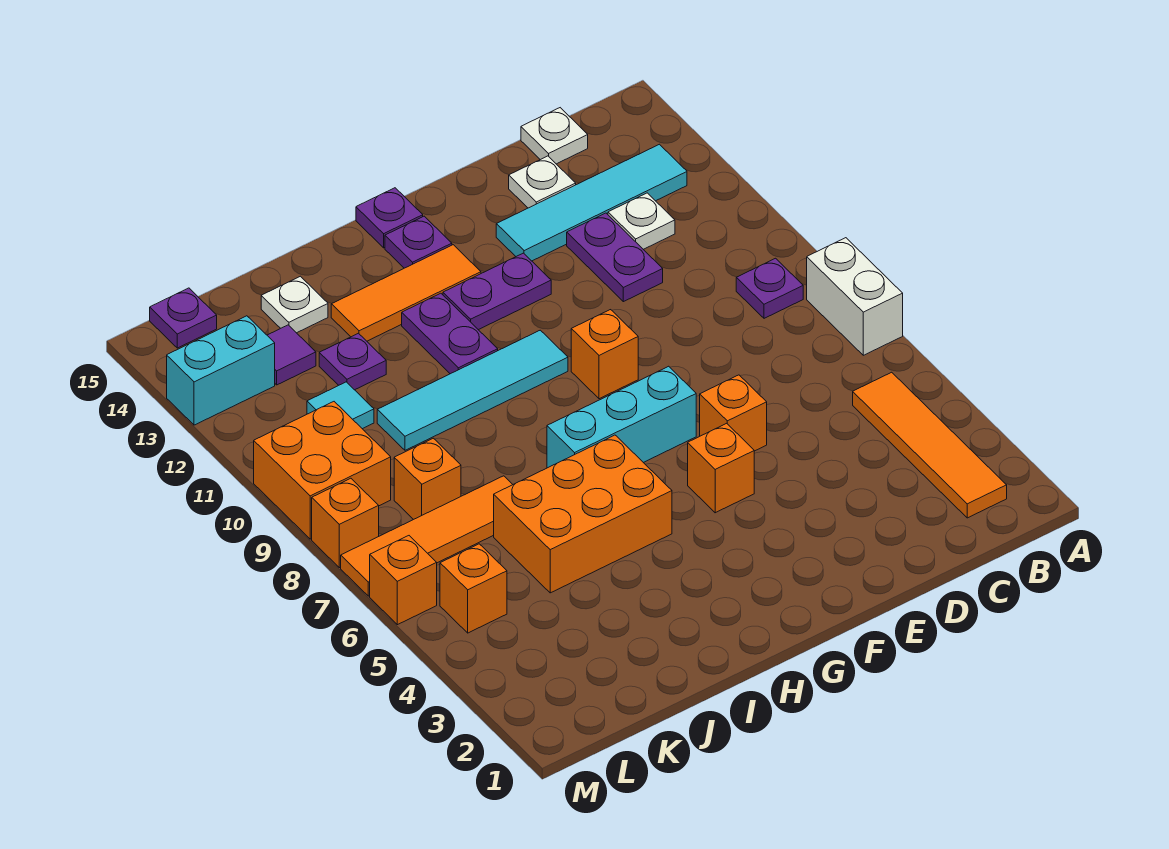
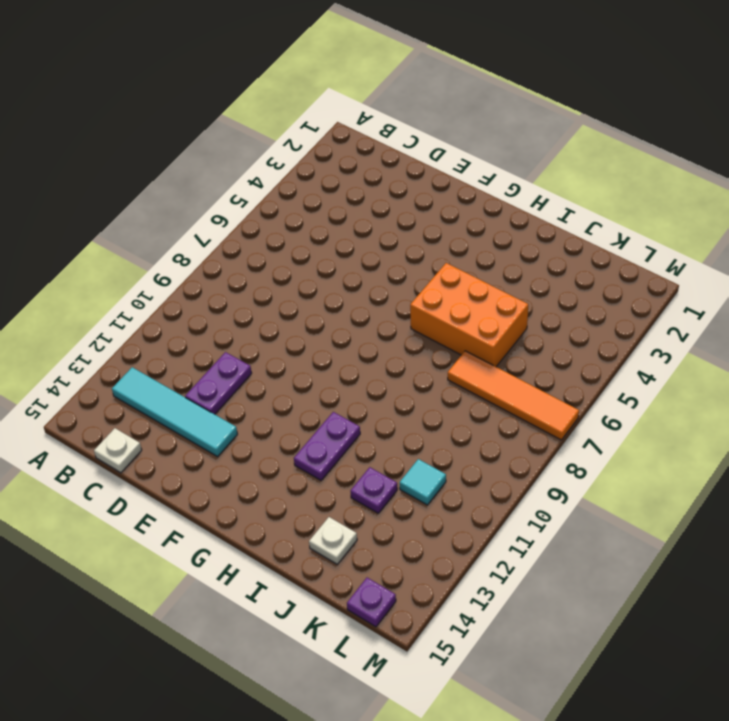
none -> white brick A7:A8 level 1
none -> orange tile B2:B5 level 1
none -> purple plate B9 level 1
none -> white plate C12 level 1

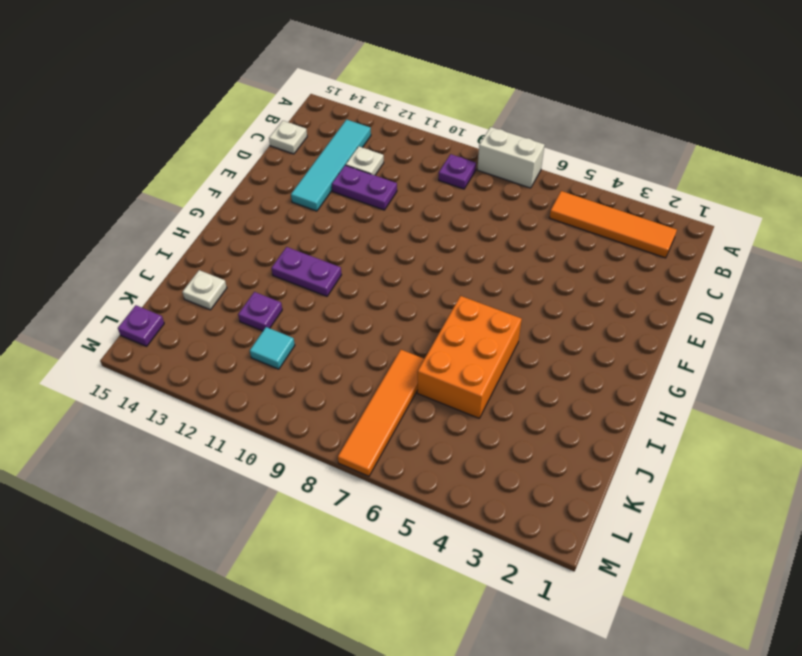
none -> white plate D14 level 1
none -> orange brick E6 level 1
none -> orange brick F5 level 1
none -> cyan brick F7:H7 level 1

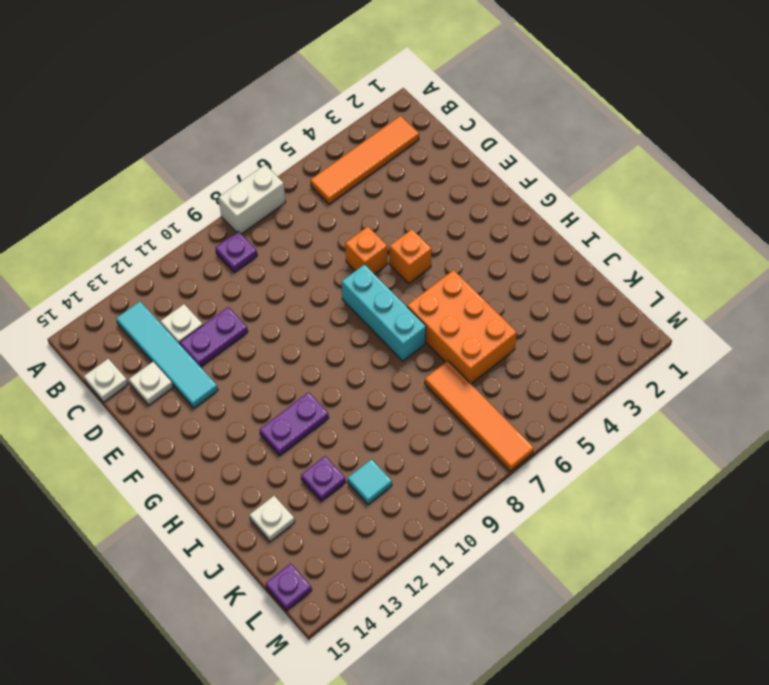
none -> orange brick F9 level 1
none -> purple plate F12:G12 level 1
none -> cyan tile G10:J10 level 1
none -> orange tile G13:I13 level 1

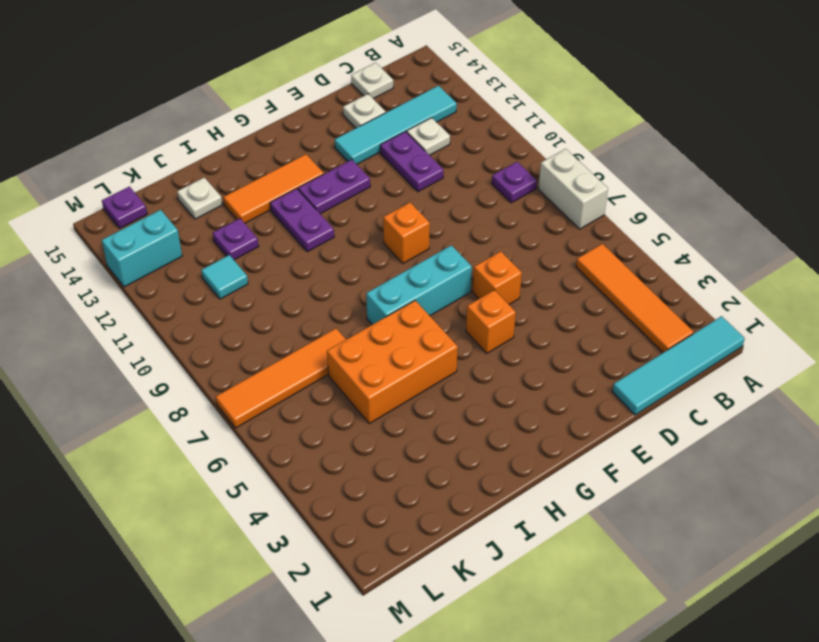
cyan tile A1:D1 level 1 -> cyan tile G10:J10 level 1
none -> purple plate G14 level 1
none -> purple plate G15 level 1
none -> orange brick K8 level 1
none -> purple tile K13 level 1

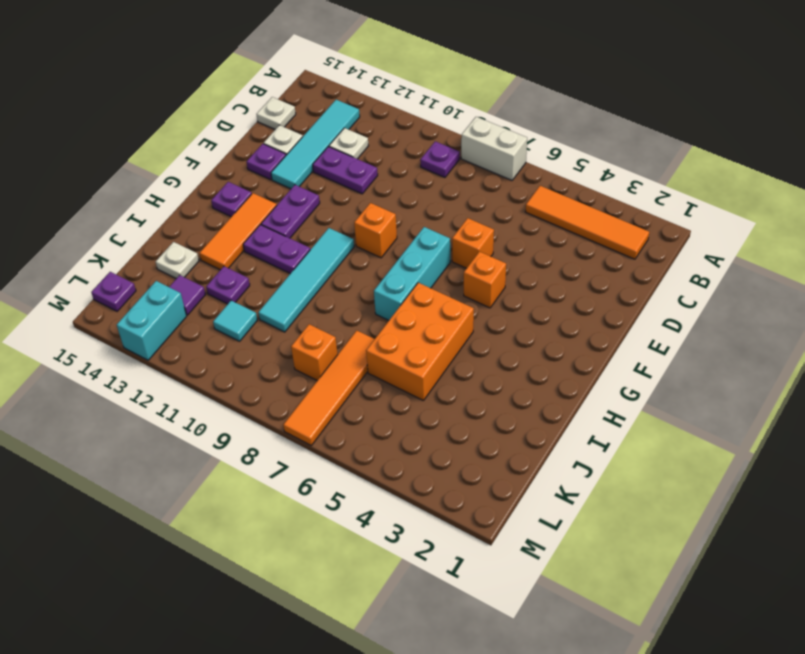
purple plate E14 level 1 -> purple plate G15 level 1
none -> orange brick L5 level 1
none -> orange brick L9:M10 level 1
none -> orange brick M6 level 1
none -> orange brick M8 level 1

